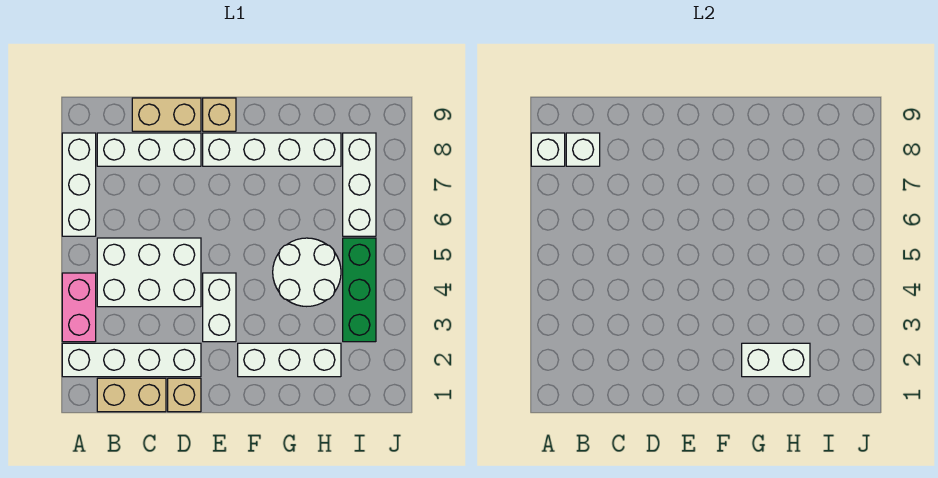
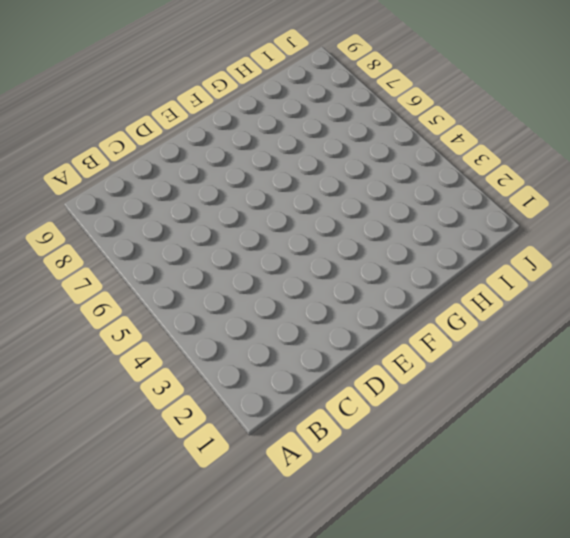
none -> white brick A2:D2 level 1
none -> pink brick A3:A4 level 1
none -> white brick A6:A8 level 1

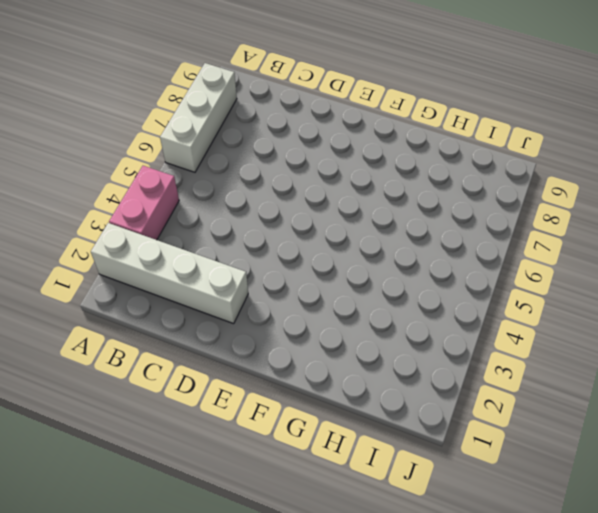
none -> tan brick B1:C1 level 1
none -> white brick B4:D5 level 1
none -> white brick B8:D8 level 1

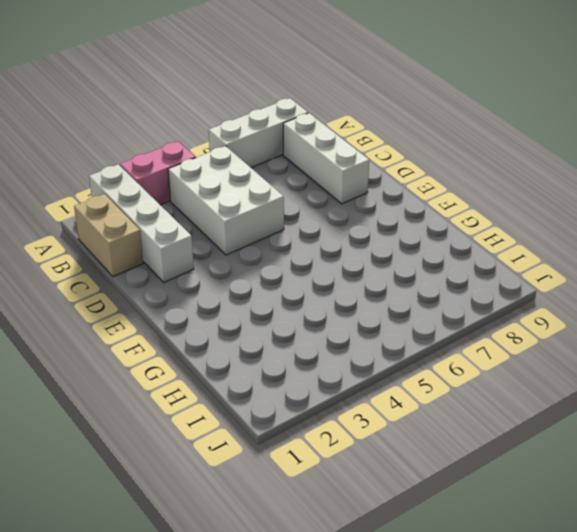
none -> tan brick C9:D9 level 1
none -> tan brick D1 level 1
none -> white brick E3:E4 level 1

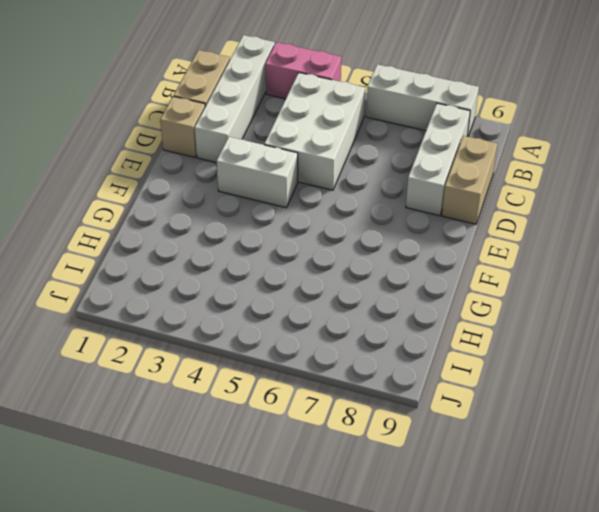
none -> white brick E8:H8 level 1
none -> tan brick E9 level 1
none -> white brick F2:H2 level 1

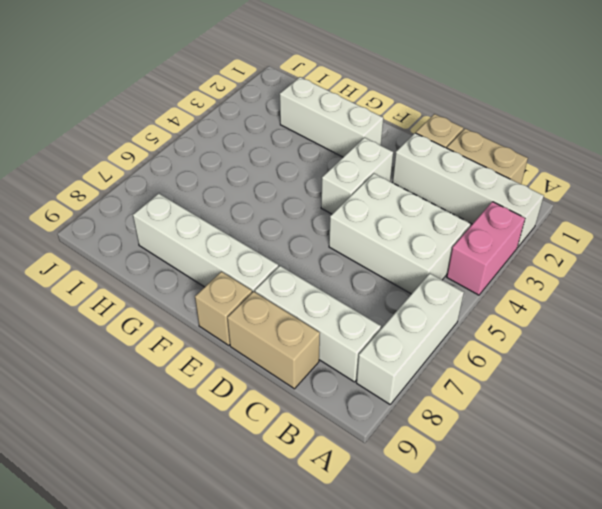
none -> white round brick G4:H5 level 1
none -> green brick I3:I5 level 1
none -> white brick I6:I8 level 1

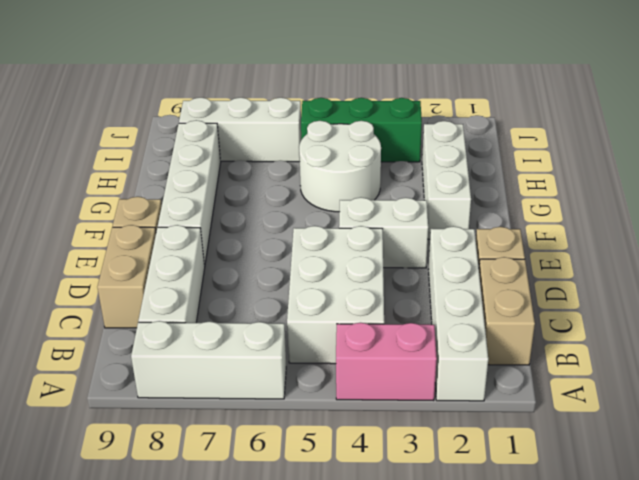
none -> white brick A8 level 2
none -> white brick B8 level 2
none -> white brick G2:H2 level 2

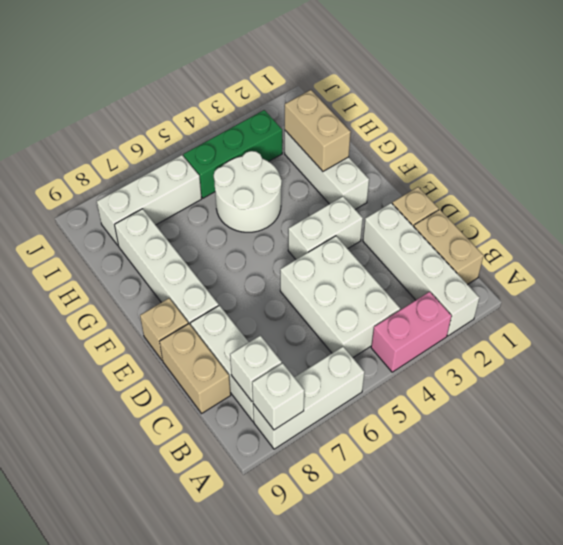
tan brick G2:H2 level 2 -> white brick G2:H2 level 2

